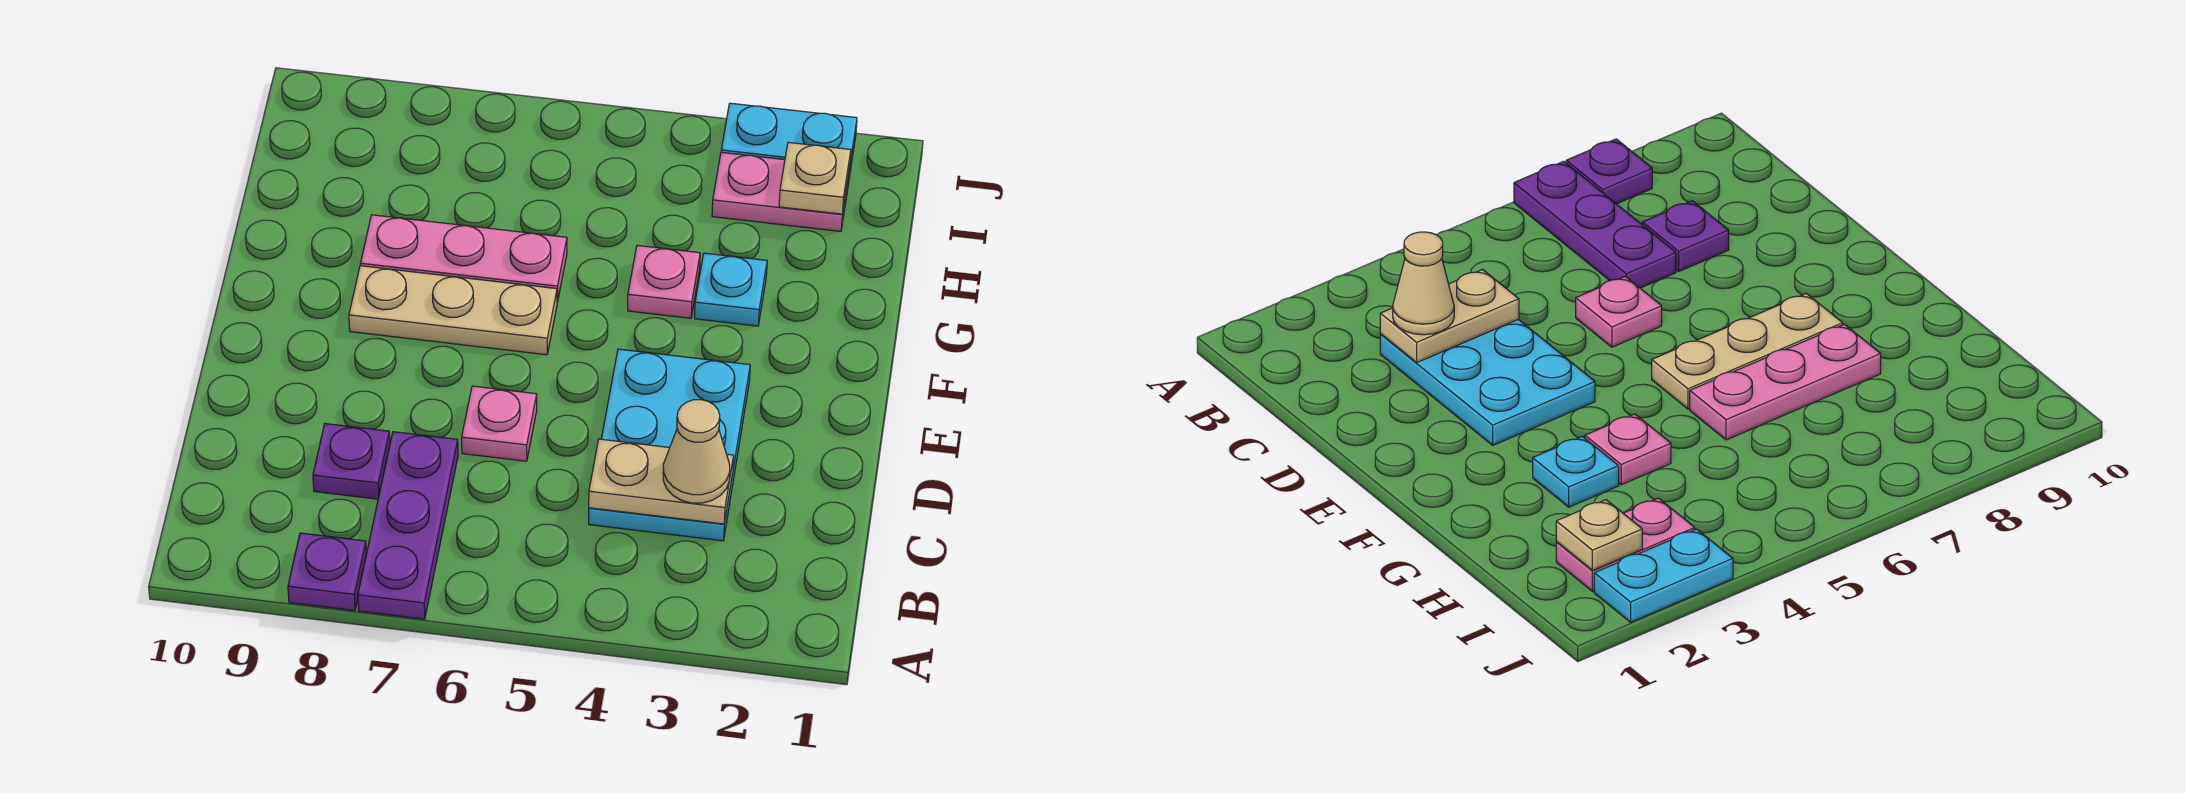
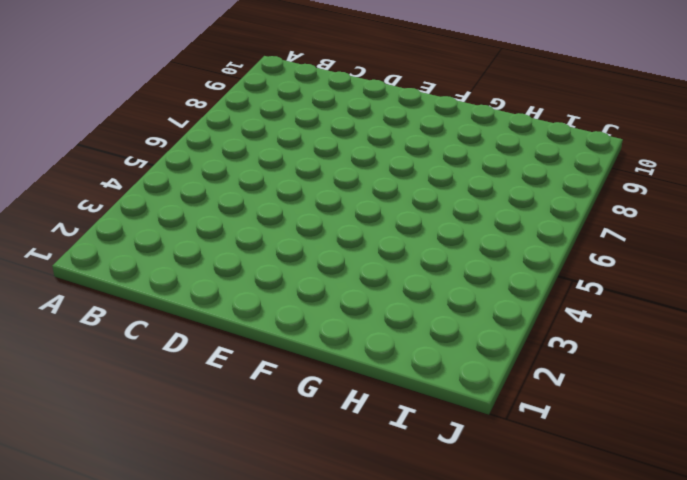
none -> purple plate A7:C7 level 1
none -> purple plate A8 level 1
none -> cyan plate C3:E4 level 1

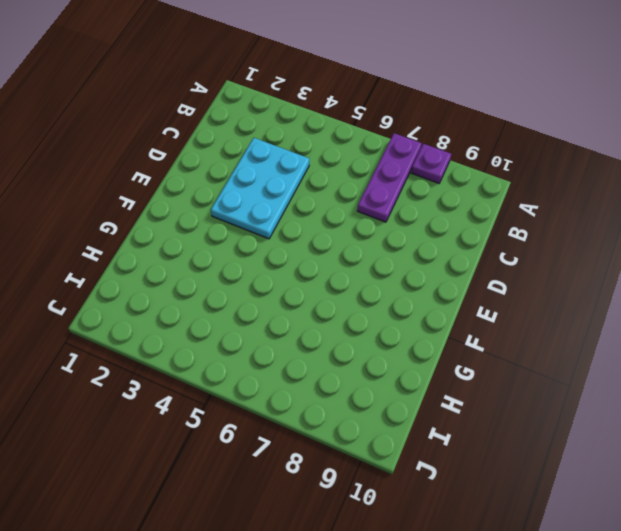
none -> purple plate C8 level 1
none -> pink plate D6 level 1
none -> tan plate F6:F8 level 1

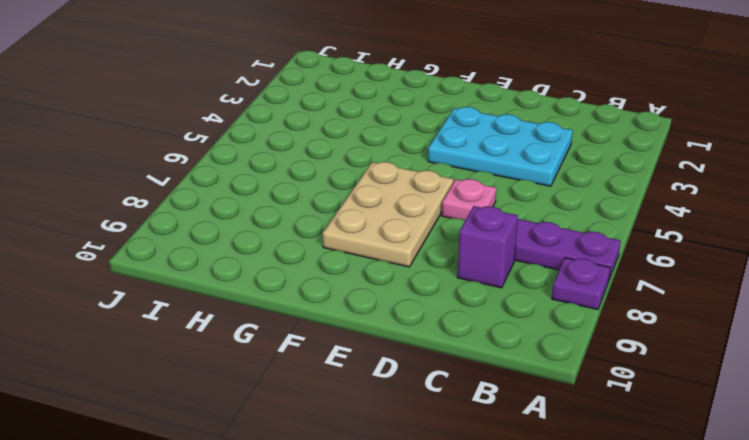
purple brick C8 level 1 -> purple plate C8 level 1
tan plate E6:F8 level 1 -> tan plate F6:F8 level 1
none -> cyan plate G3 level 1
none -> pink plate G4 level 1
none -> pink plate G6:G8 level 1

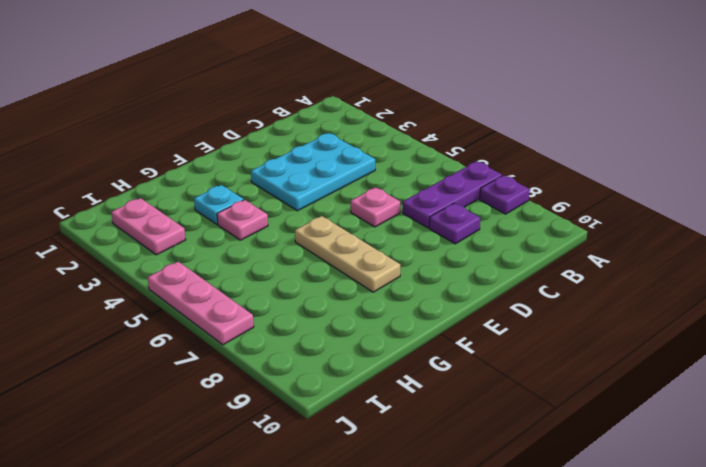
pink plate J5:J7 level 1 -> pink plate G6:G8 level 1
none -> cyan plate J2:J3 level 1
none -> tan plate C3:C4 level 2
none -> tan plate I2 level 2

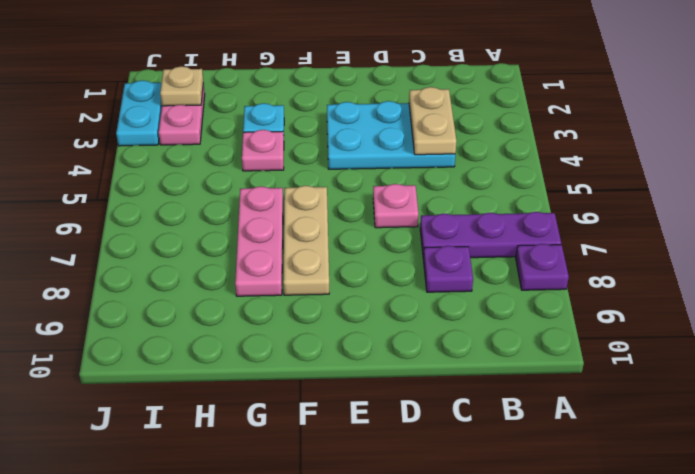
none -> tan cone C3 level 3

